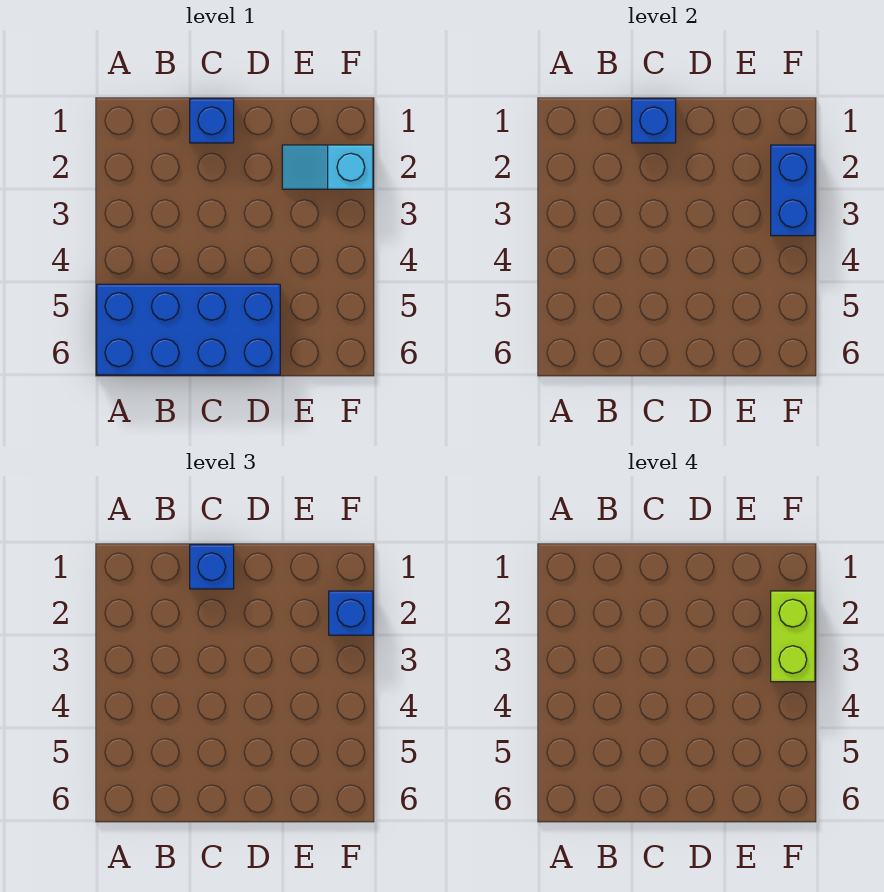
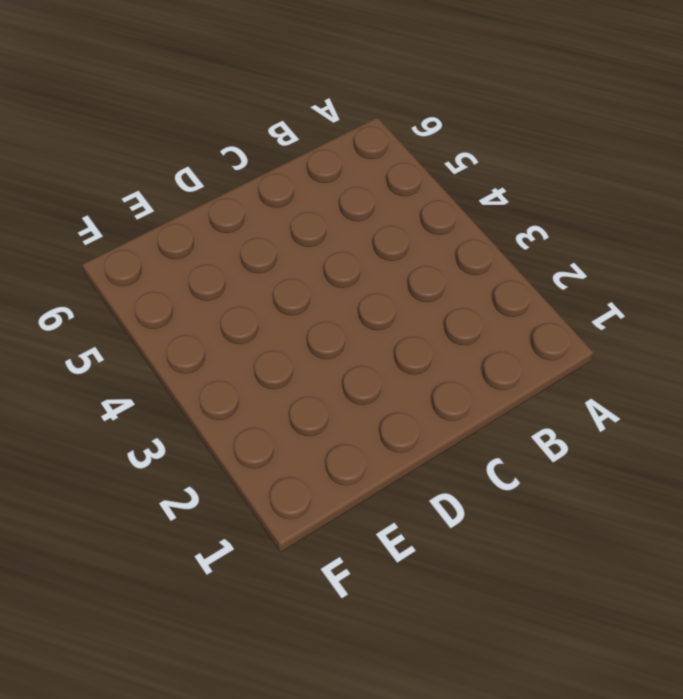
none -> blue brick A5:D6 level 1
none -> blue brick C1 level 1

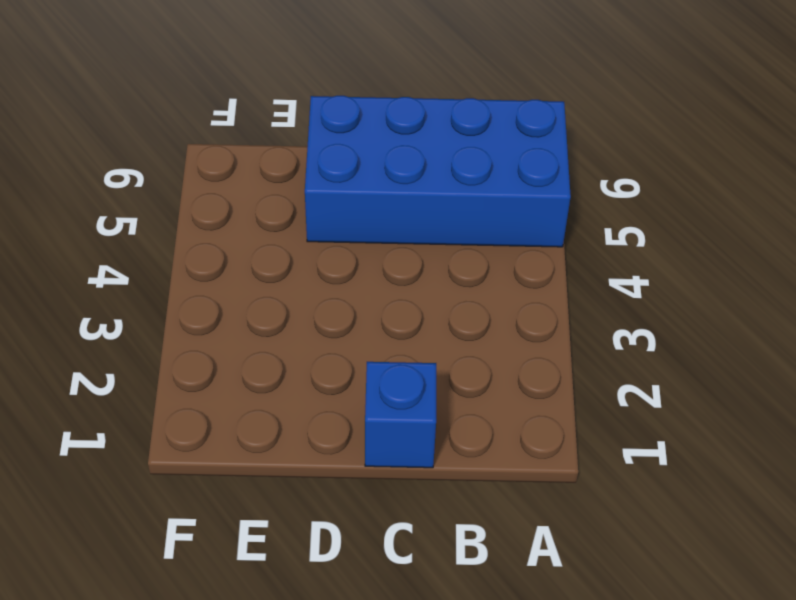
none -> cyan slope E2:F2 level 1 top F
none -> blue brick C1 level 2

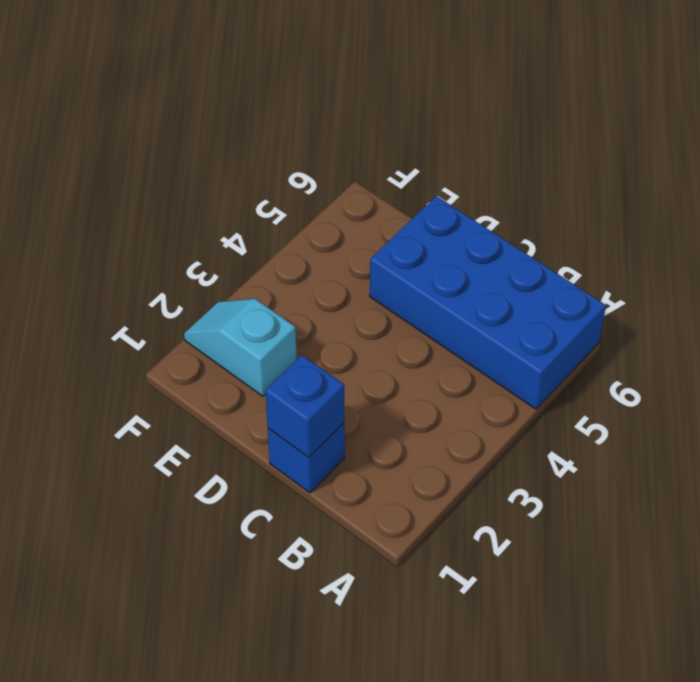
cyan slope E2:F2 level 1 top E -> cyan slope E2:F2 level 1 top F
none -> blue brick F2:F3 level 2
none -> blue brick C1 level 3

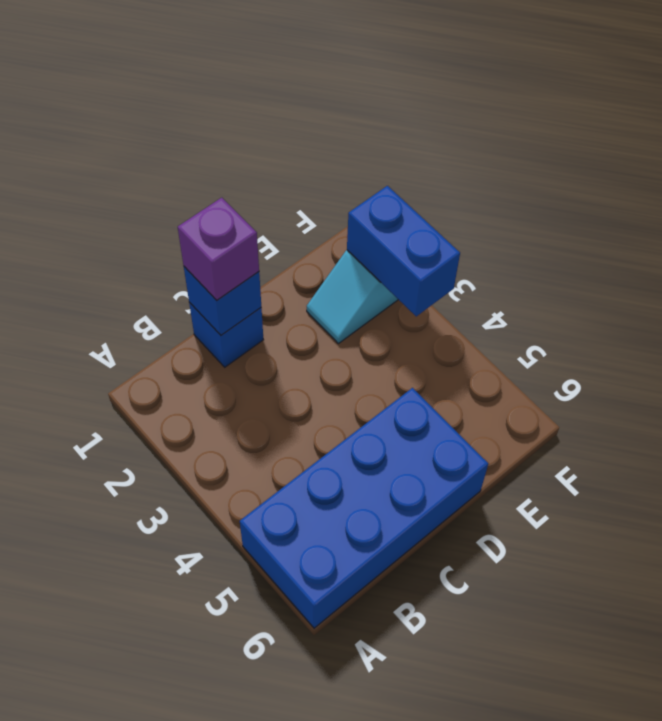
purple brick C1 level 3 -> blue brick C1 level 3
none -> blue brick F2 level 3
none -> lime brick F2:F3 level 4

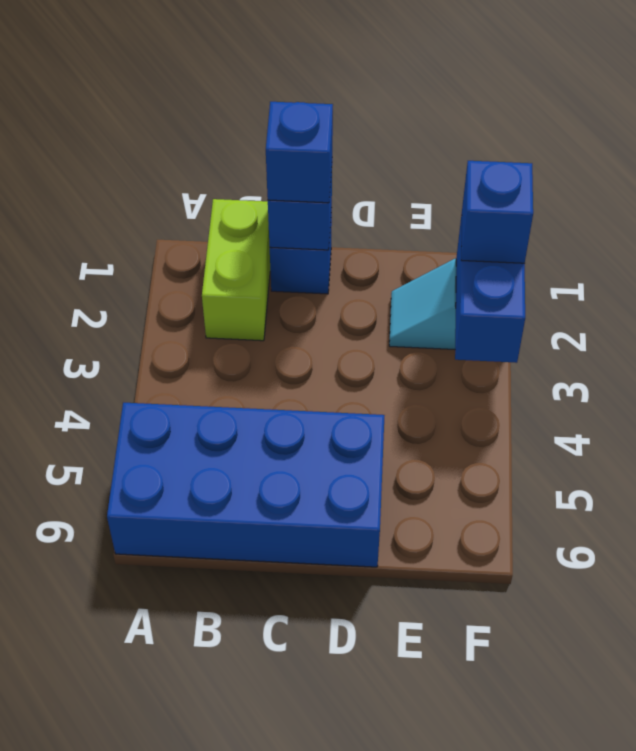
lime brick B1:B2 level 1 -> lime brick F2:F3 level 4

